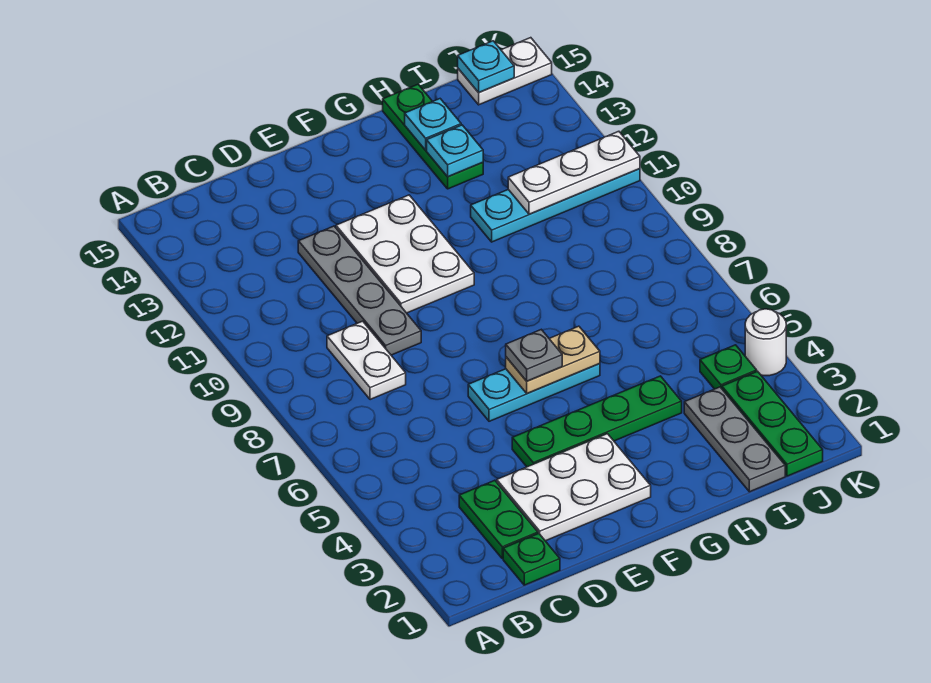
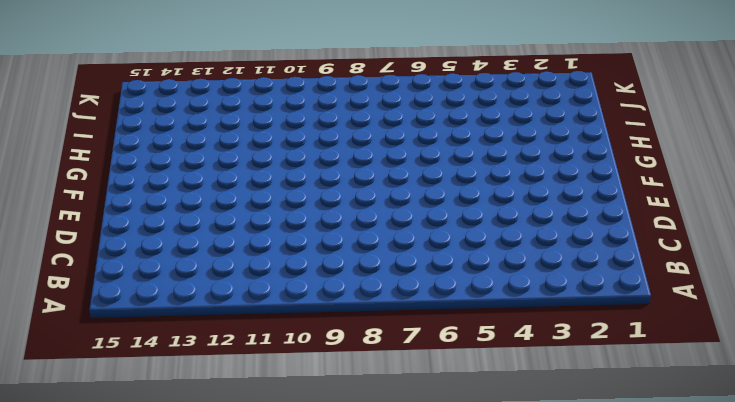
none -> green plate C1 level 1
none -> green plate C2:C3 level 1
none -> white plate C8:C9 level 1

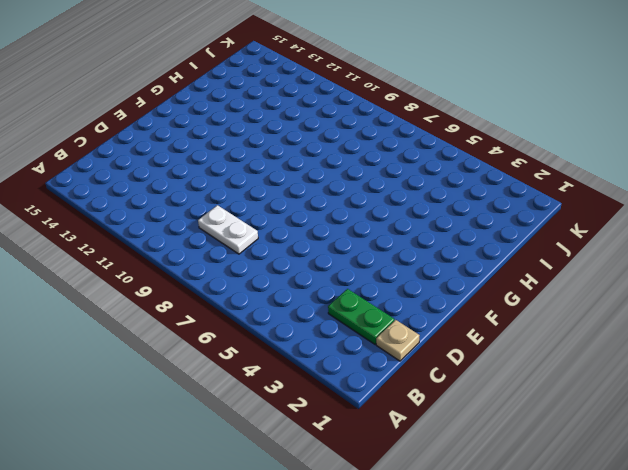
tan plate C1 level 1 -> green plate C1 level 1
none -> white plate D2:F3 level 1
none -> grey plate D9:D12 level 1
none -> green plate E4:H4 level 1

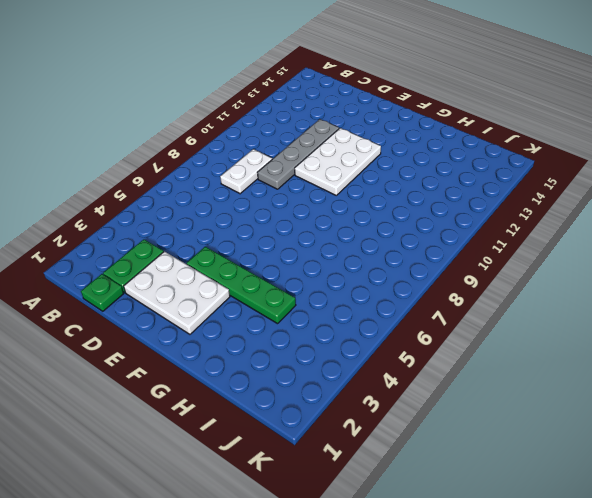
none -> cyan plate E6:G6 level 1
none -> cyan plate H11:K11 level 1
none -> green plate H13:H15 level 1

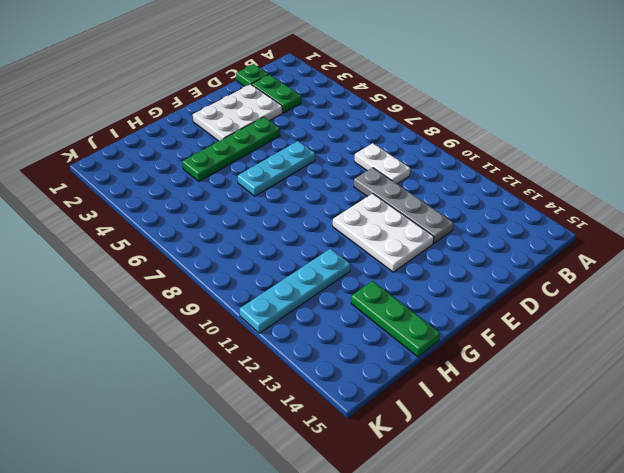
none -> grey plate I1:I3 level 1
none -> green plate J1:J3 level 1
none -> green plate J4 level 1

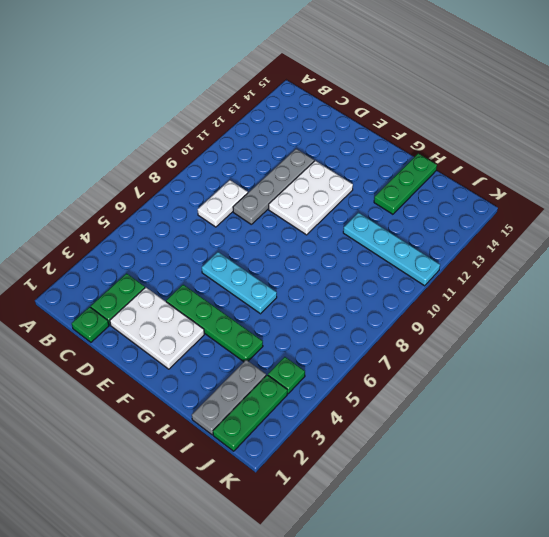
none -> white plate J15:K15 level 1
none -> white round brick K4 level 1
none -> tan plate F6:G6 level 2

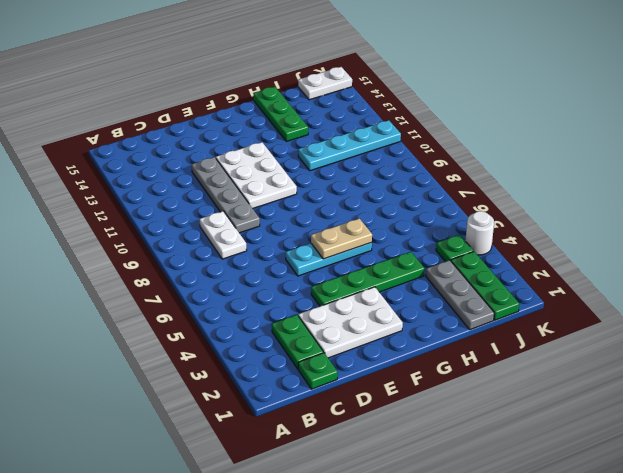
none -> cyan plate H13 level 2
none -> cyan plate H14 level 2
none -> white plate I11:K11 level 2

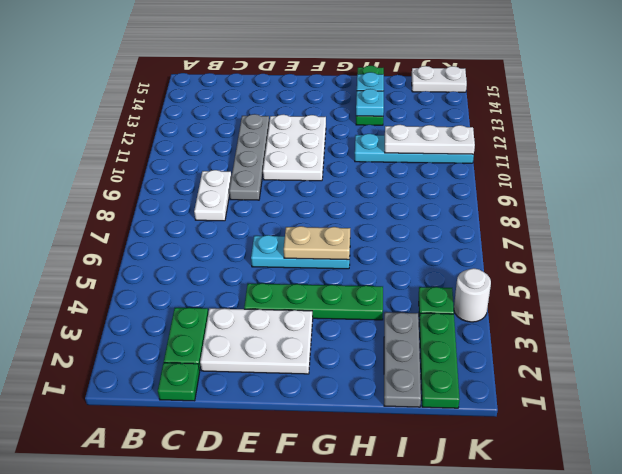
none -> cyan plate J15 level 2
none -> grey plate F6 level 3

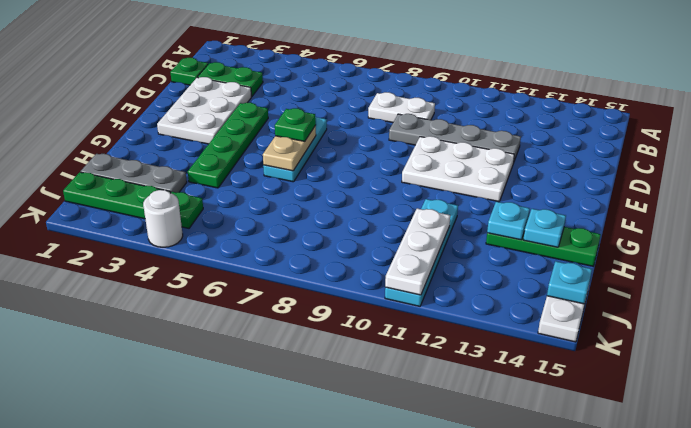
green plate F6 level 3 -> grey plate F6 level 3

